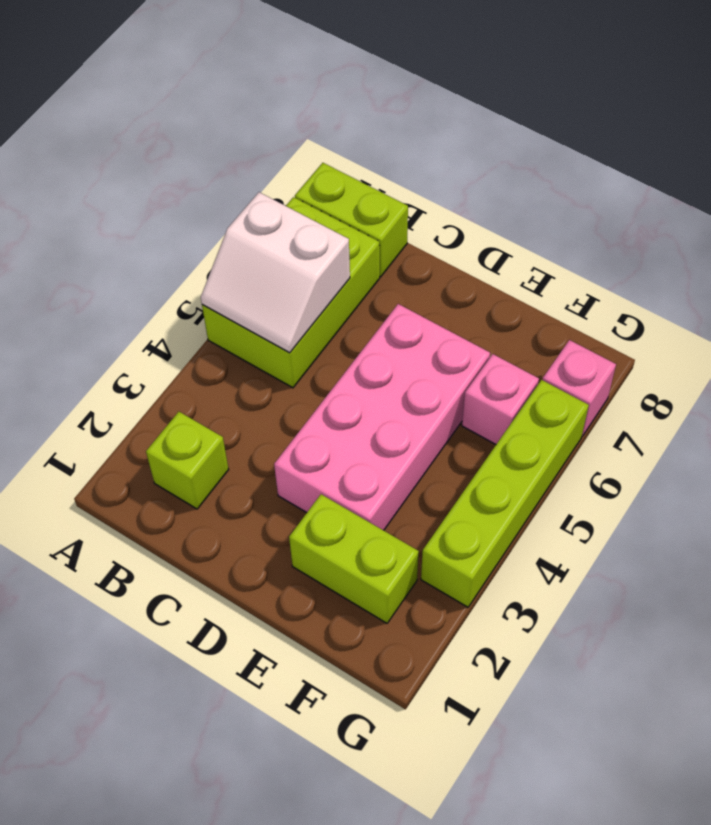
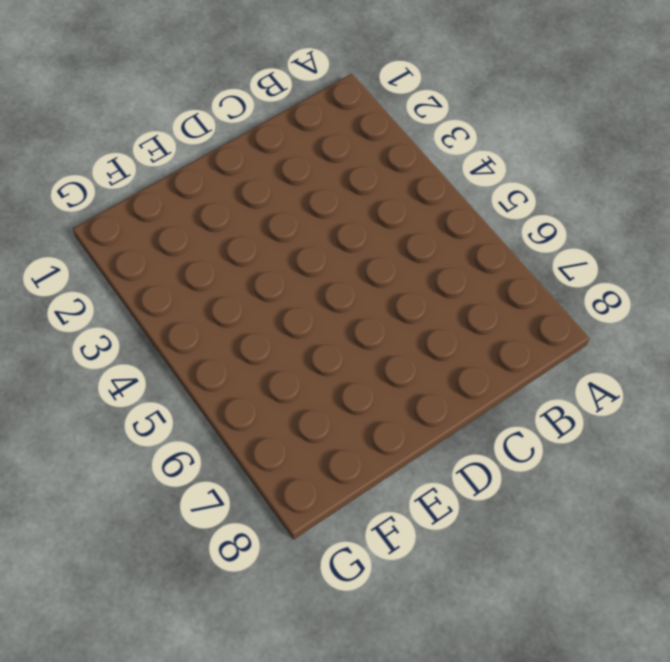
none -> lime brick A5:B7 level 1
none -> lime brick A8:B8 level 1

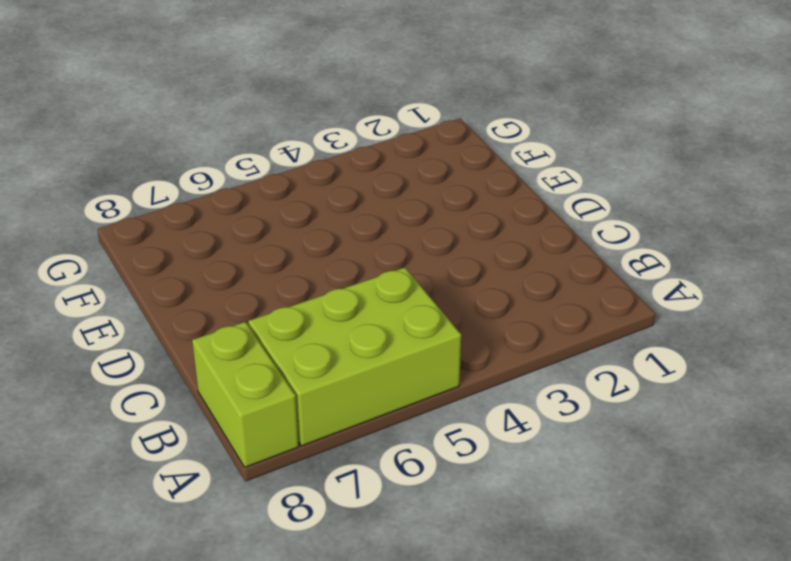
none -> lime brick B2 level 1
none -> pink brick D3:E6 level 1

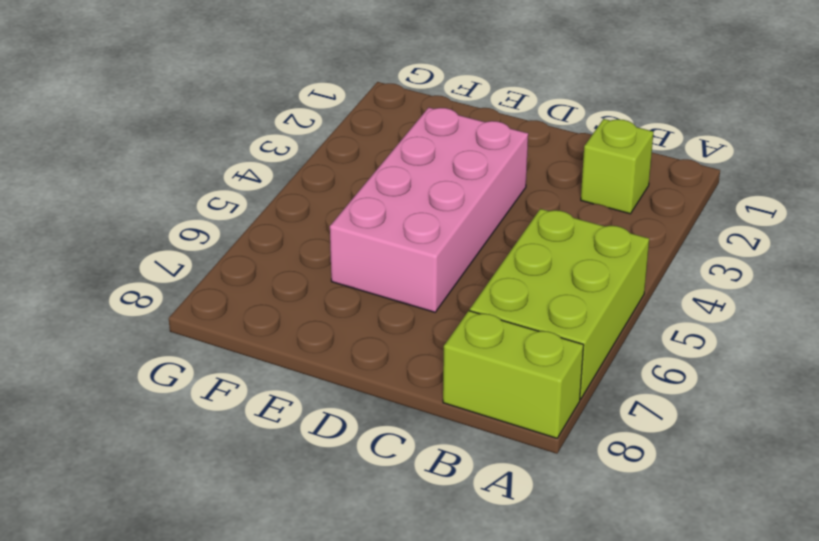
none -> lime brick E2:F2 level 1
none -> pink brick F6 level 1

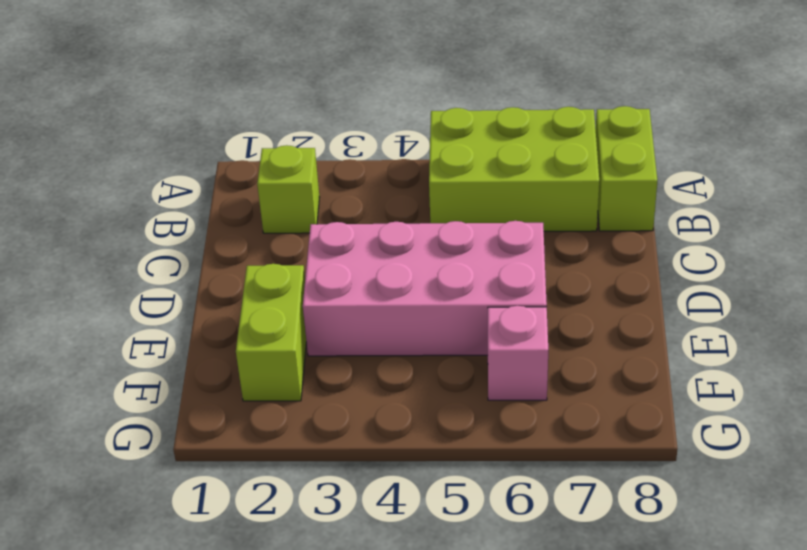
none -> lime brick G3:G6 level 1
none -> pink brick G7 level 1

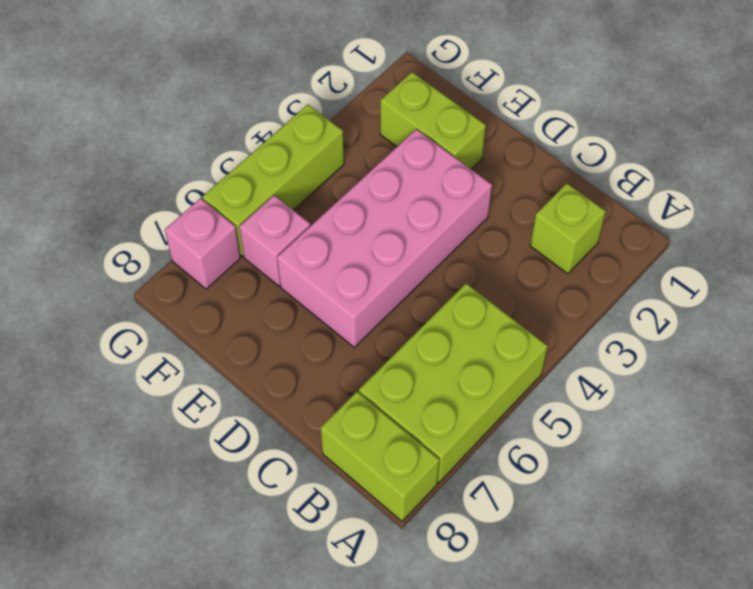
lime brick G4:G6 level 1 -> lime brick G3:G6 level 1
none -> white slope A5:B6 level 2 top 6

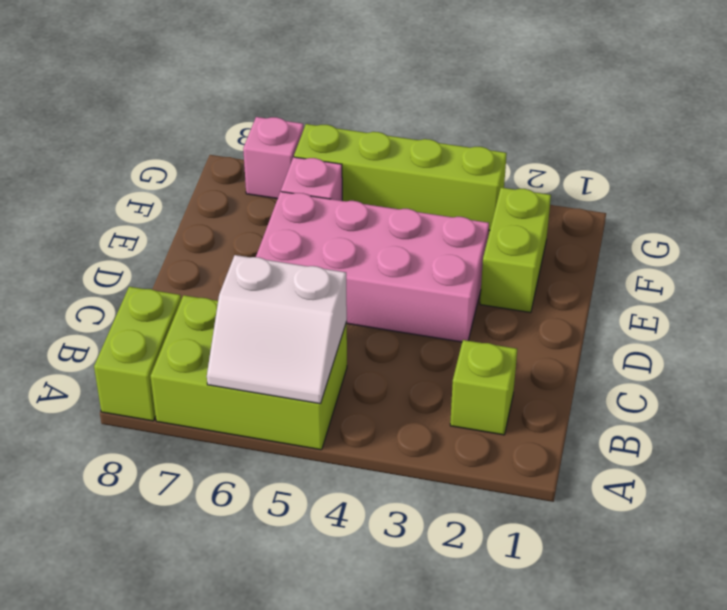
white slope A5:B6 level 2 top B -> white slope A5:B6 level 2 top 6

